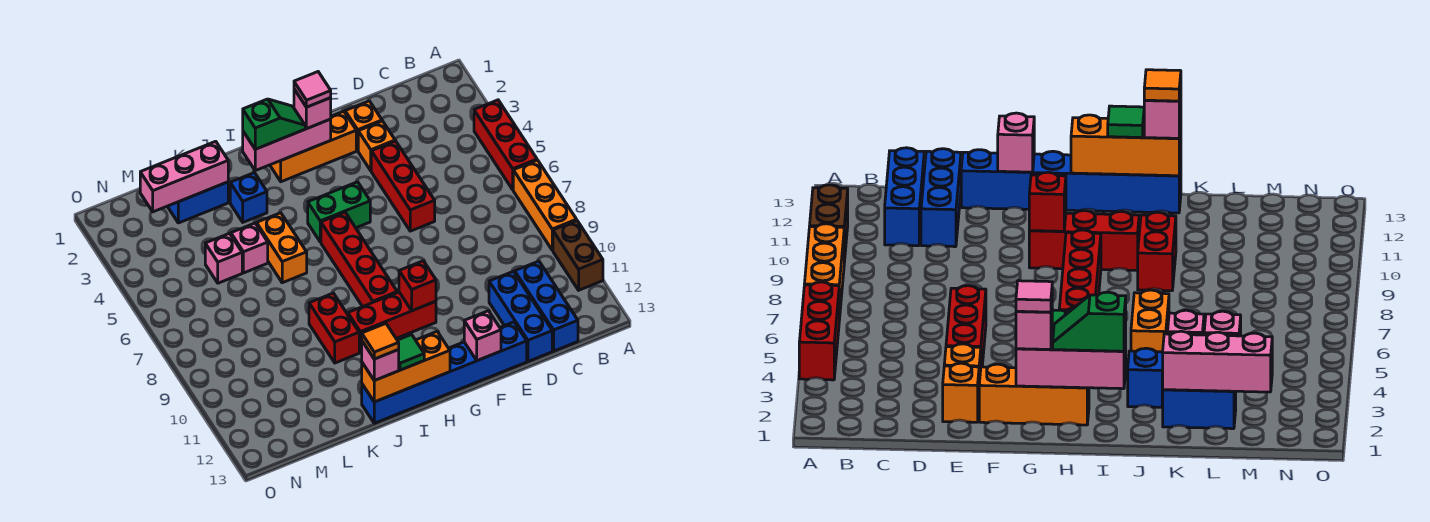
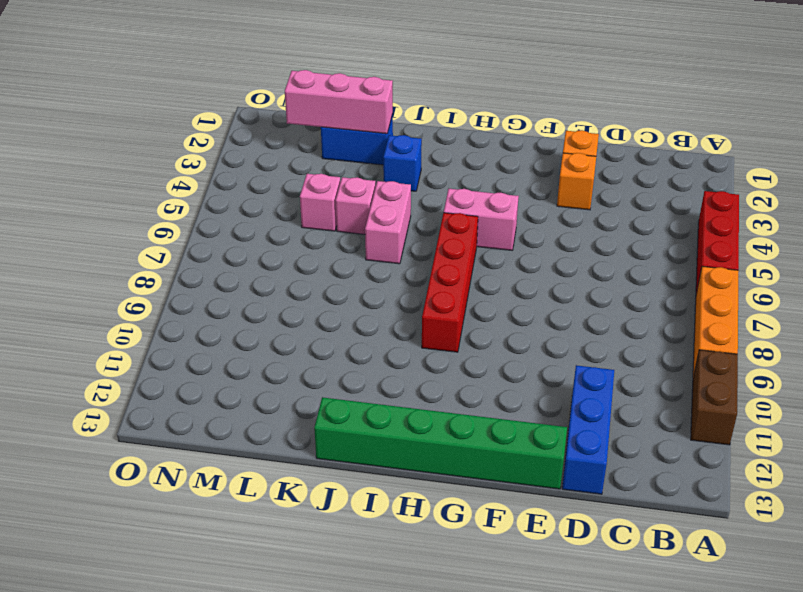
green brick E13:J13 level 1 -> blue brick E13:J13 level 1
pink brick G5:H5 level 1 -> green brick G5:H5 level 1
pink brick J5:J6 level 1 -> orange brick J5:J6 level 1
none -> blue brick C11:C13 level 1
none -> red brick E4:E6 level 1
none -> orange brick F2:H2 level 1
none -> red brick G10:I10 level 1

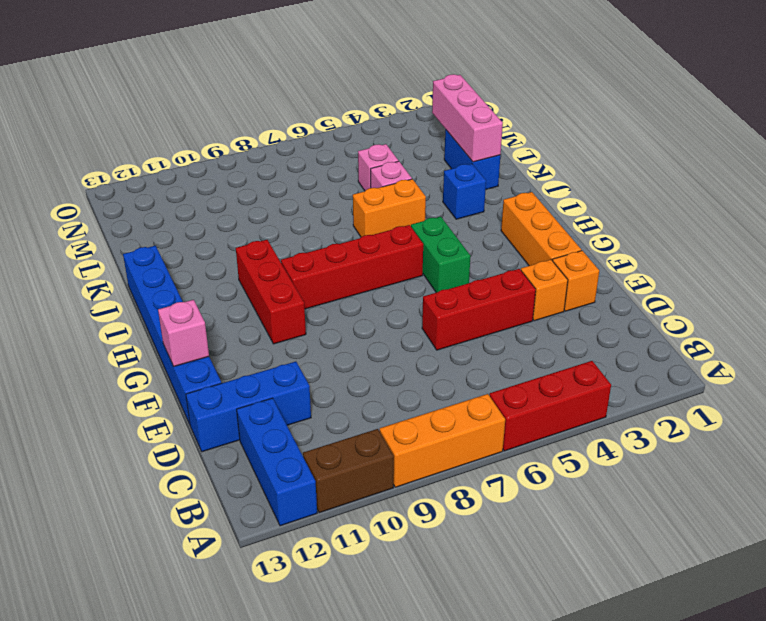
blue brick A12:C12 level 1 -> blue brick C11:C13 level 1
none -> red brick J9:J10 level 1
none -> pink brick G2:I2 level 2
none -> red brick G10 level 2
none -> orange brick H13:J13 level 2

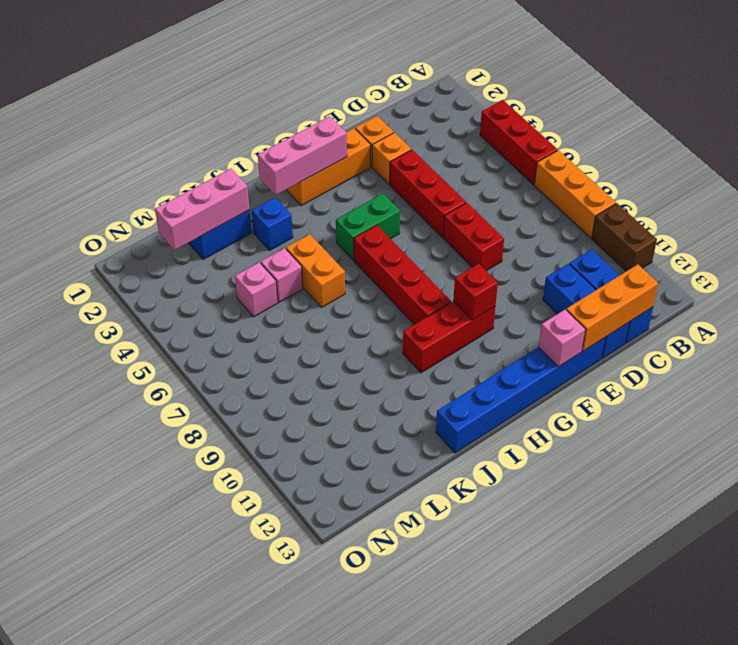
orange brick C13:E13 level 2 -> orange brick H13:J13 level 2
red brick E7:E8 level 1 -> red brick J9:J10 level 1
none -> pink brick G2 level 3
none -> green slope H2:I2 level 3 top I
none -> green tile I13 level 3
none -> pink brick J13 level 3

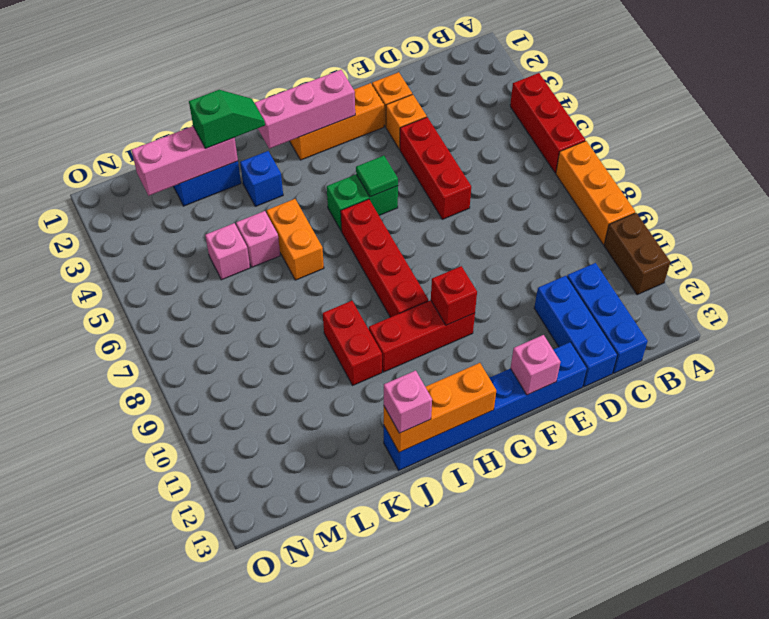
green tile G5 level 2 -> green tile I13 level 3
green slope J2:K2 level 3 top K -> green slope H2:I2 level 3 top I
none -> pink brick G2 level 3
none -> pink tile G2 level 4
none -> orange tile J13 level 4

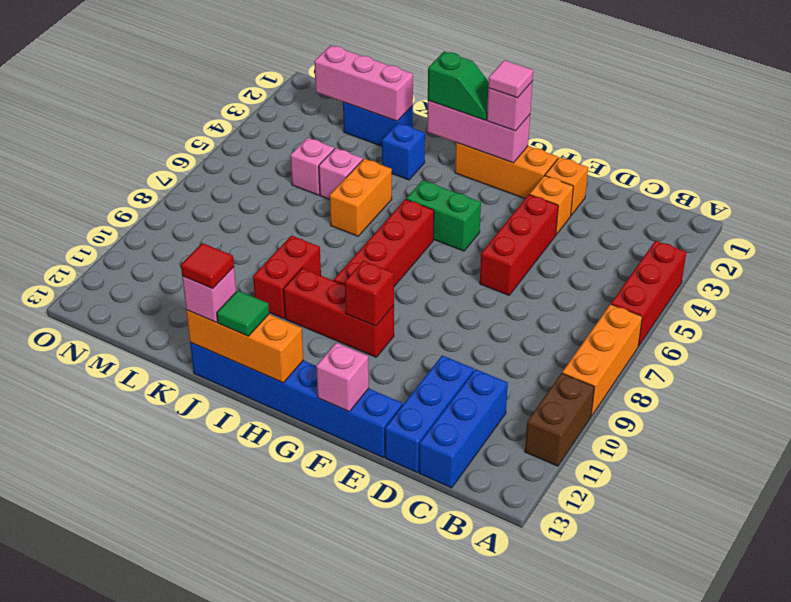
red tile J13 level 4 -> orange tile J13 level 4

